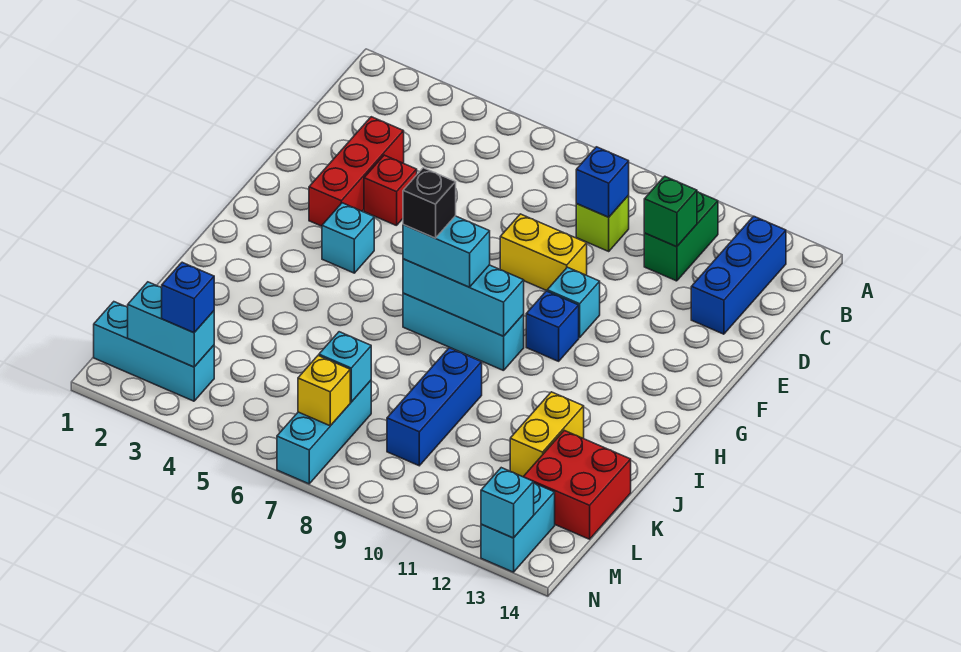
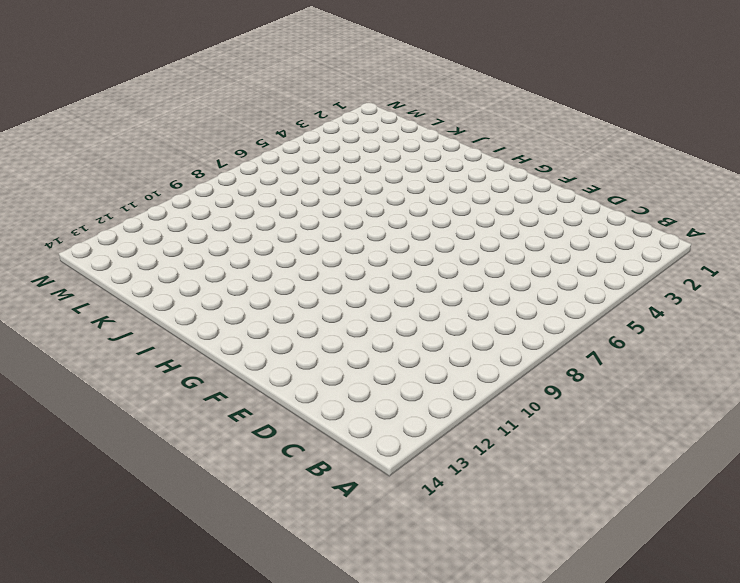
none -> green brick B11:C11 level 1
none -> blue brick B13:D13 level 1
none -> lime brick C9 level 1

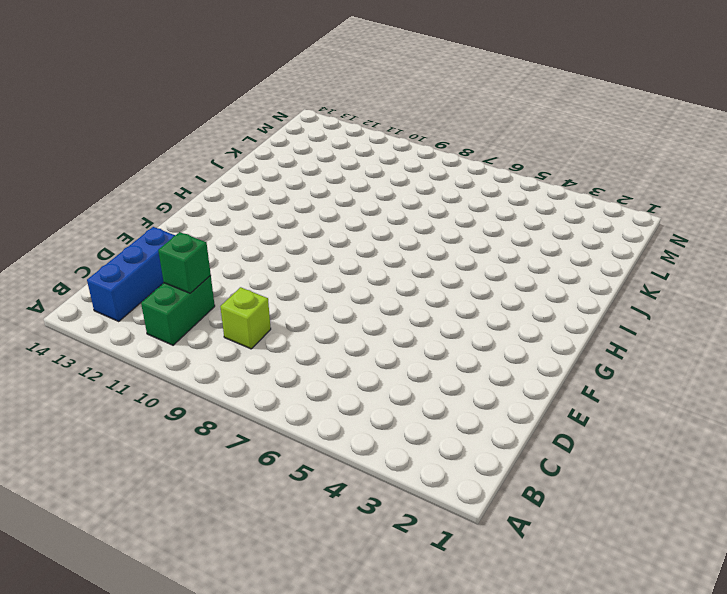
none -> red brick D3:F3 level 1
none -> red brick E4 level 1
none -> yellow brick E8:E9 level 1

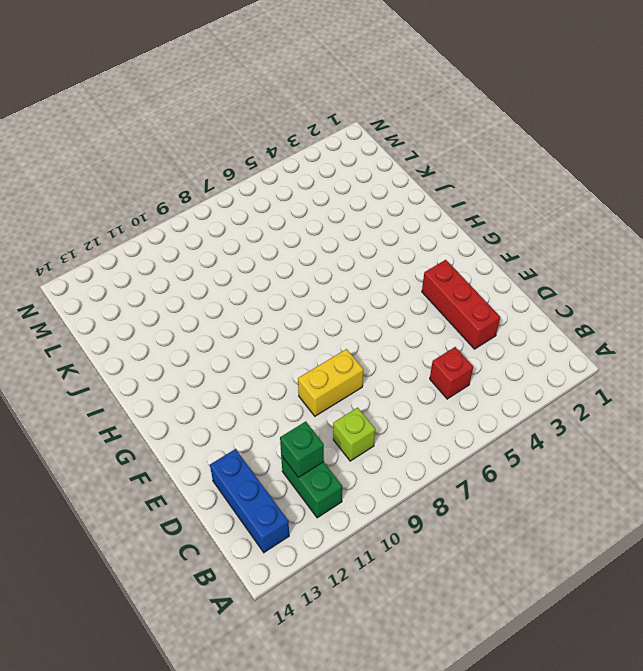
red brick C5 level 1 -> red brick E4 level 1
none -> cyan brick F10 level 1
none -> cyan brick G4 level 1
none -> blue brick G10 level 1

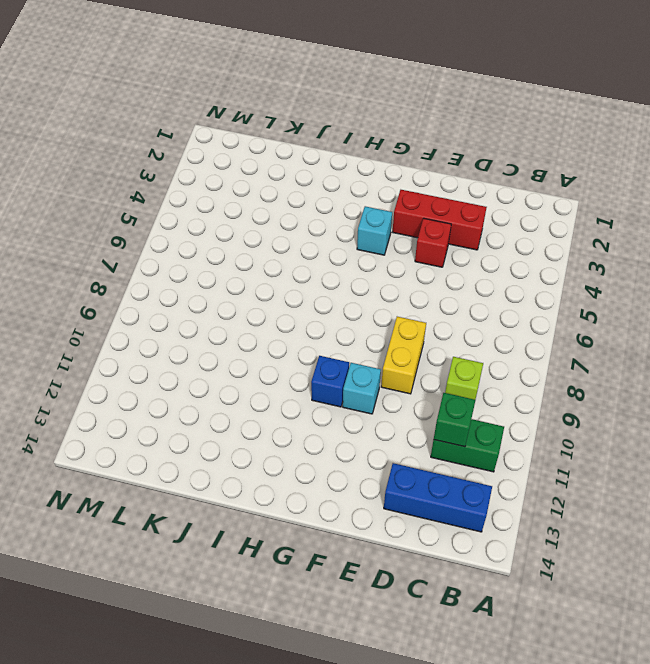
none -> cyan brick H7:H9 level 1
none -> blue brick J9:L9 level 1
none -> yellow brick J12:K12 level 1

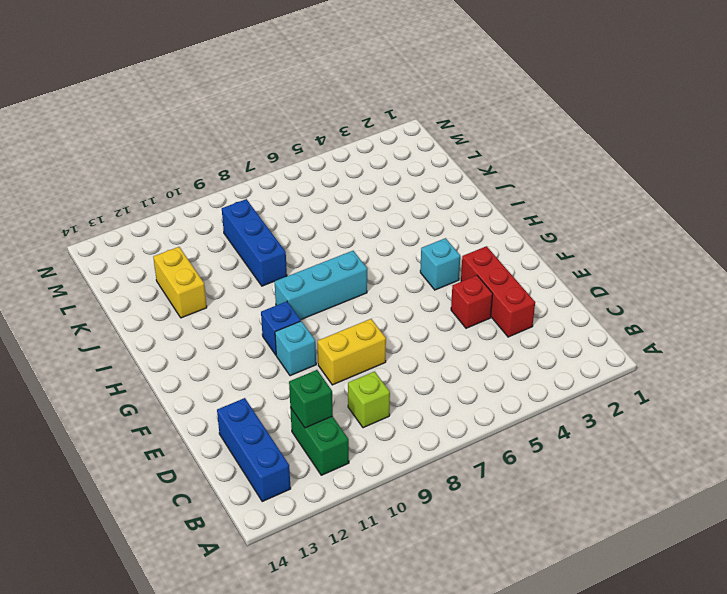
none -> red brick K13:L14 level 1
none -> cyan brick L7:N7 level 1
none -> cyan brick M1:M3 level 1

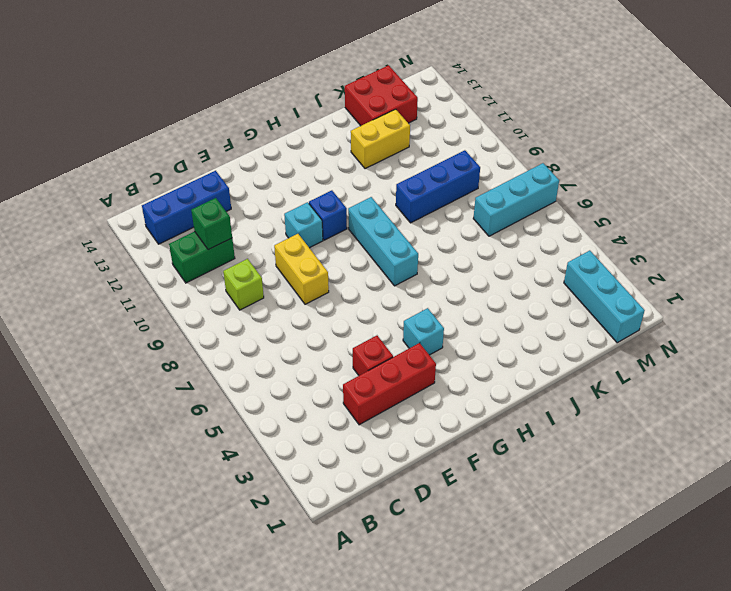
none -> cyan brick M13:N13 level 1
none -> blue brick C9 level 2
none -> cyan brick H7:H9 level 2

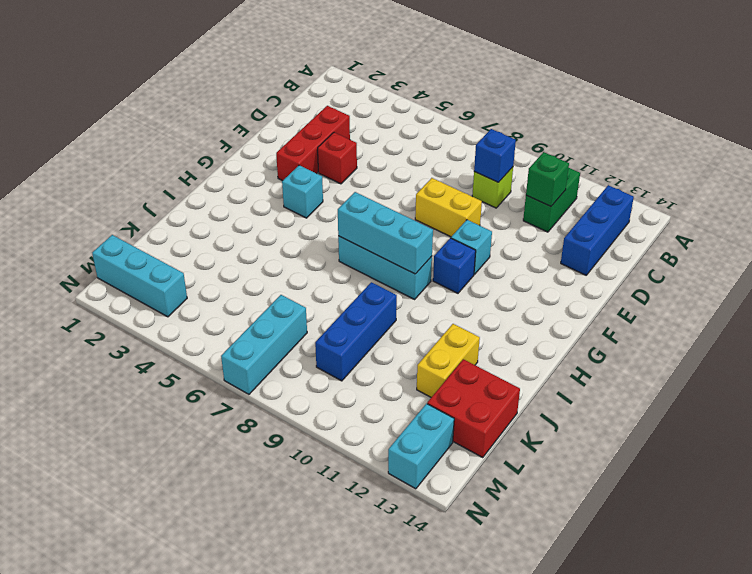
none -> cyan brick L7 level 2
none -> cyan brick M2:M3 level 2
none -> yellow brick M7 level 2

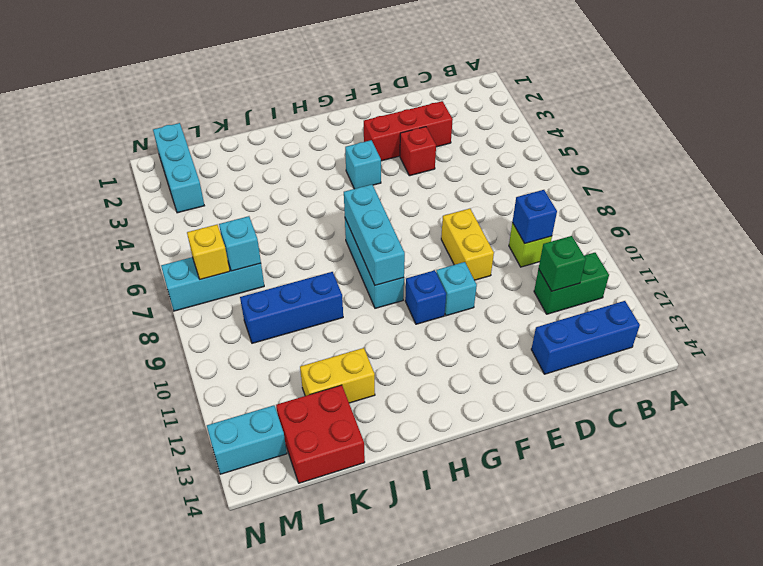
none -> cyan brick M2:M3 level 2
none -> cyan brick N13 level 2
none -> cyan brick H7:H8 level 3

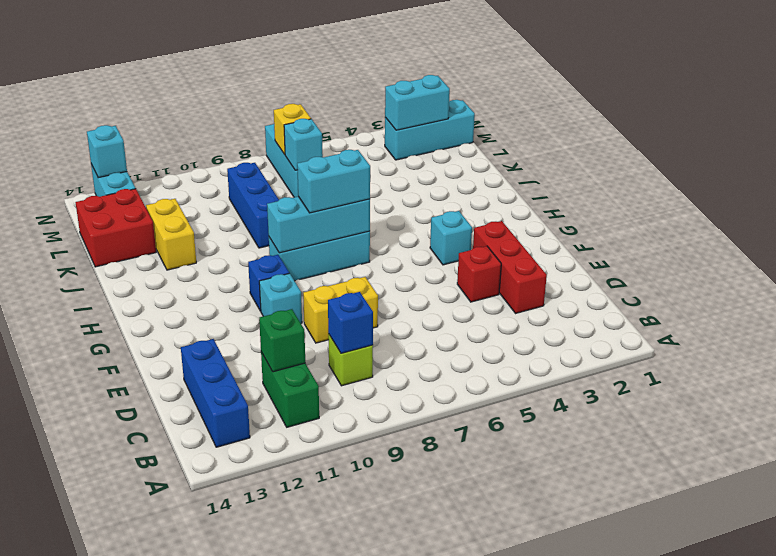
none -> blue brick M3 level 3
none -> black brick H7 level 4

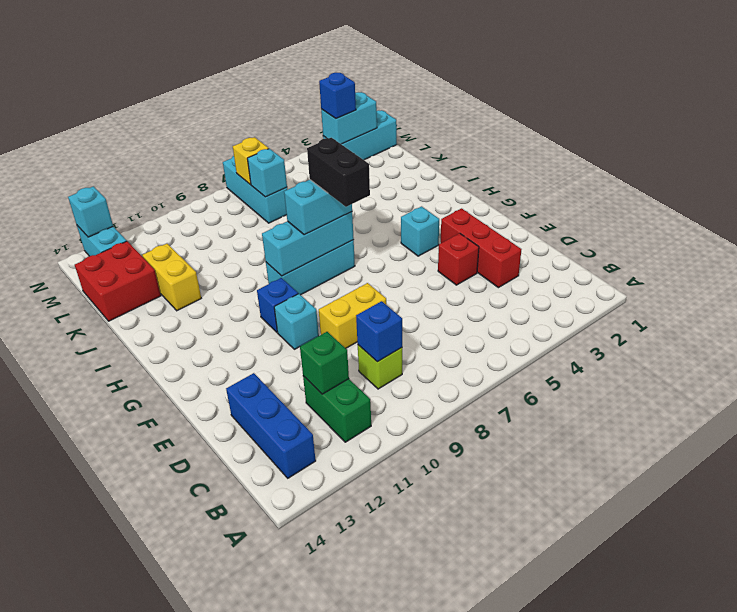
black brick G7:H7 level 4 -> black brick H7 level 4
none -> blue brick J9:L9 level 1

